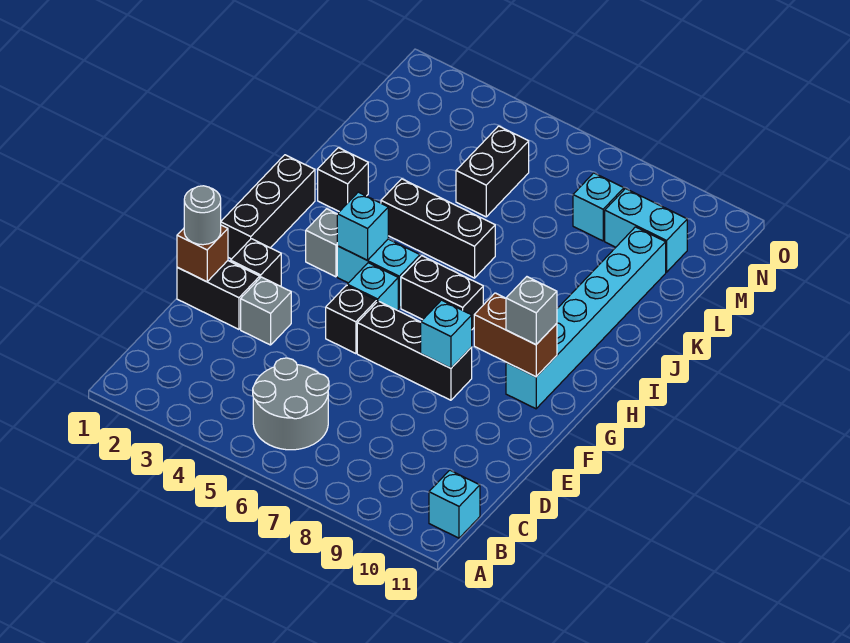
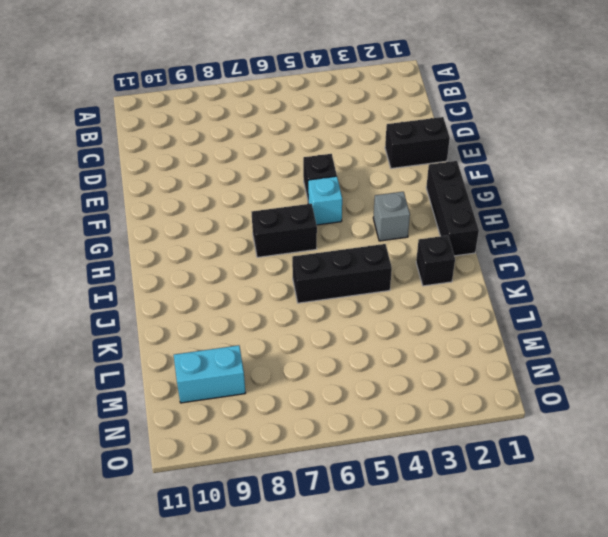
none -> grey round brick B5:C6 level 1
none -> cyan brick B11 level 1
none -> grey brick E3 level 1

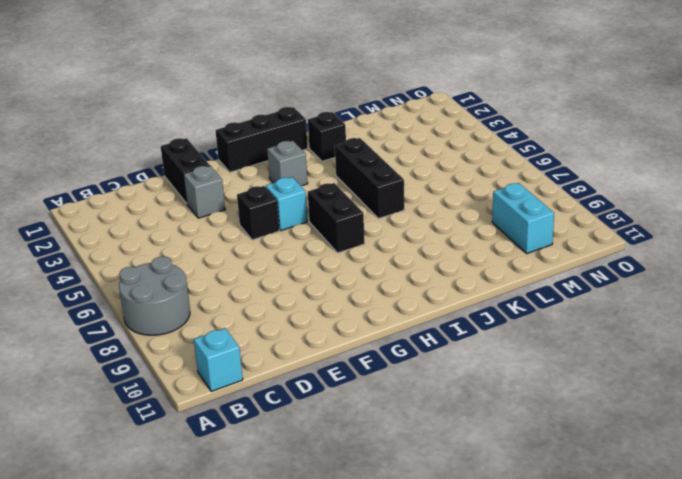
grey round brick A7:B8 level 1 -> grey round brick B5:C6 level 1
none -> black brick F2 level 1
none -> black brick F6:F8 level 1
none -> cyan brick G10:L10 level 1

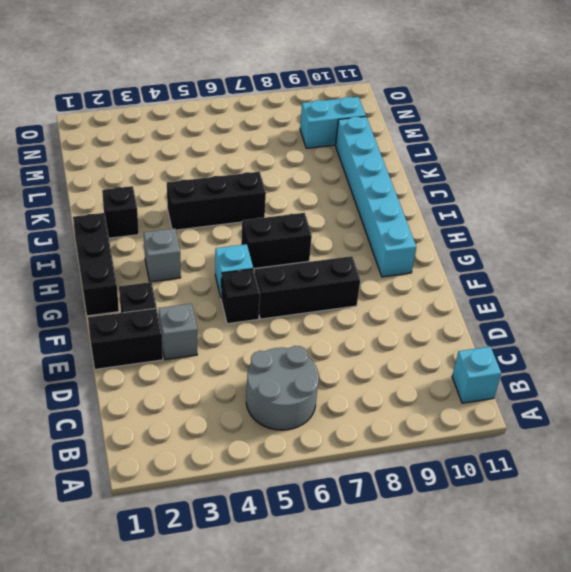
none -> cyan brick H4:H5 level 1
none -> black brick L5:M5 level 1
none -> cyan brick M8 level 1

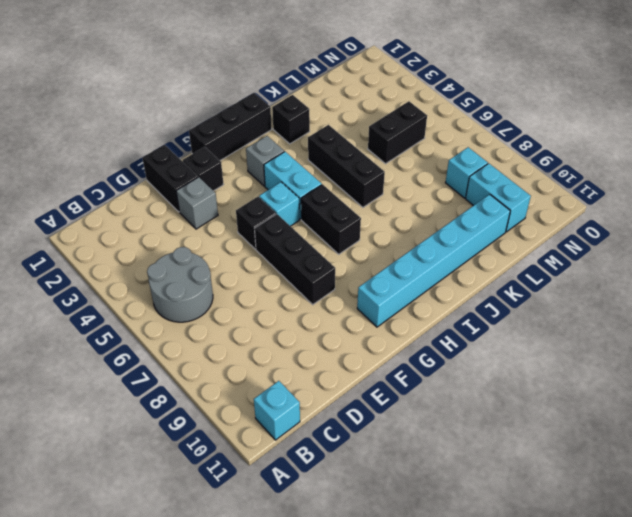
none -> brown brick E1 level 2
none -> cyan brick F8 level 2
none -> brown brick G9:G10 level 2

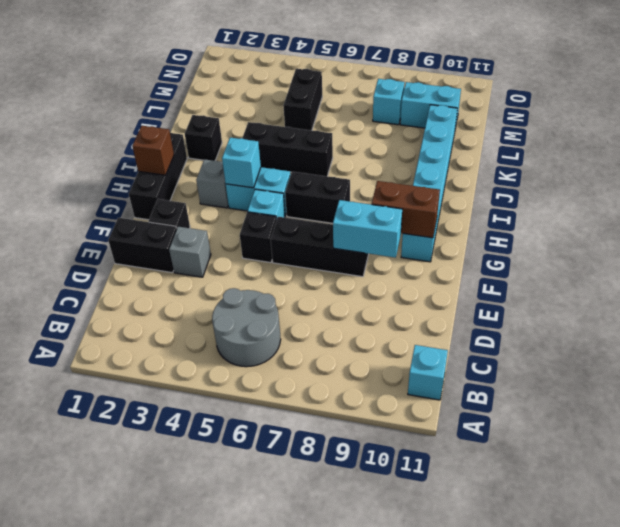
cyan brick F8:F9 level 2 -> cyan brick F8 level 2
brown brick H1 level 2 -> brown brick E1 level 2
none -> grey round brick E1 level 3
none -> grey brick G10 level 3

